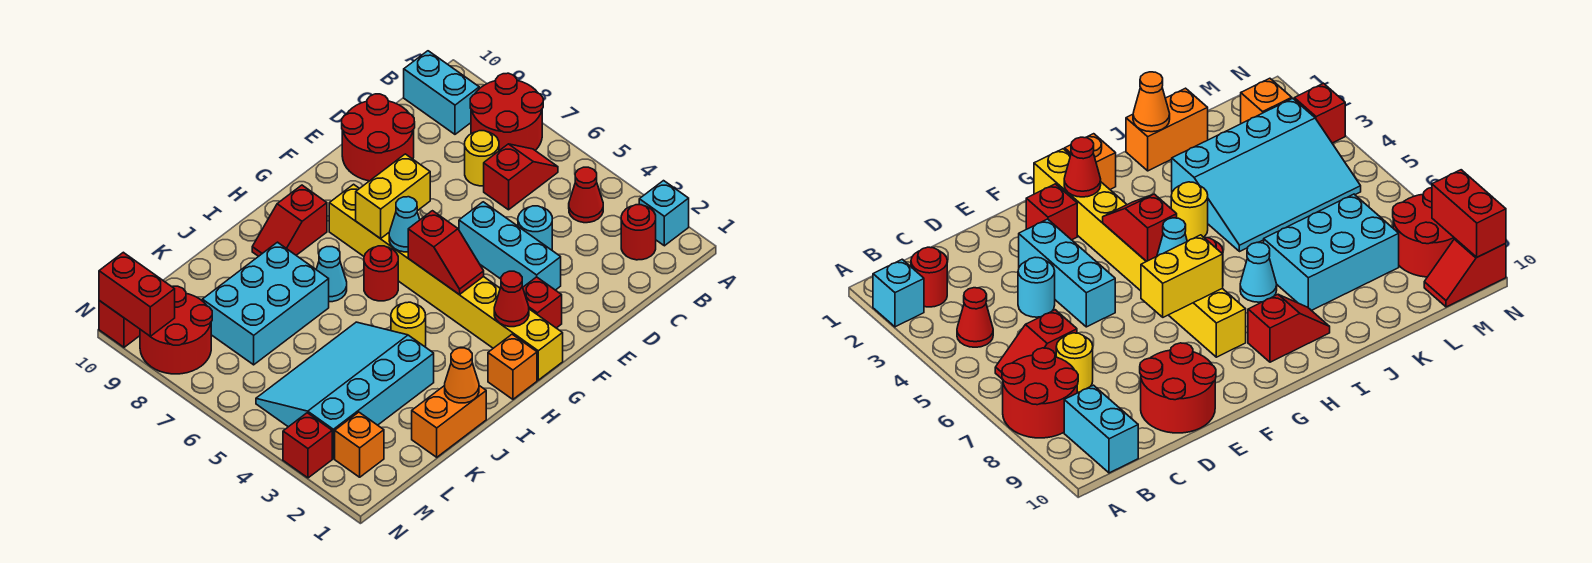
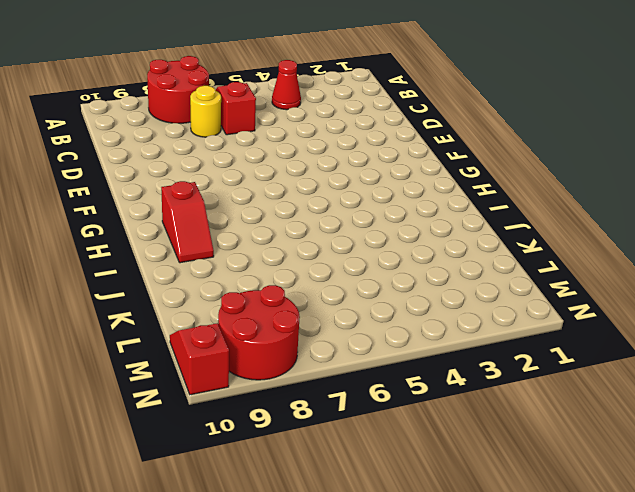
none -> cyan brick A2 level 1
none -> red round brick B2 level 1
none -> cyan brick B9:B10 level 1
none -> cyan round brick D4 level 1

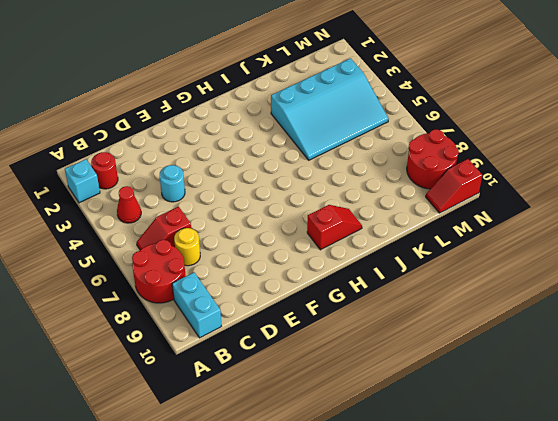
none -> red round brick D9:E10 level 1
none -> cyan brick E3:E5 level 1
none -> red brick F2 level 1
none -> yellow brick G1:G8 level 1

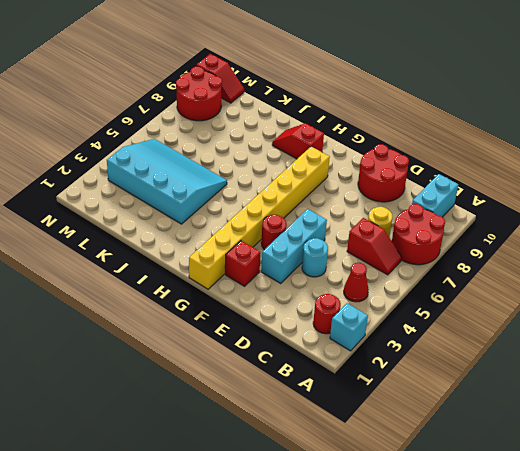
red round brick F4 level 1 -> red round brick H6 level 1
none -> orange brick H1 level 1
none -> yellow round brick I4 level 1
none -> cyan cone I7 level 1
none -> orange brick J1:K1 level 1

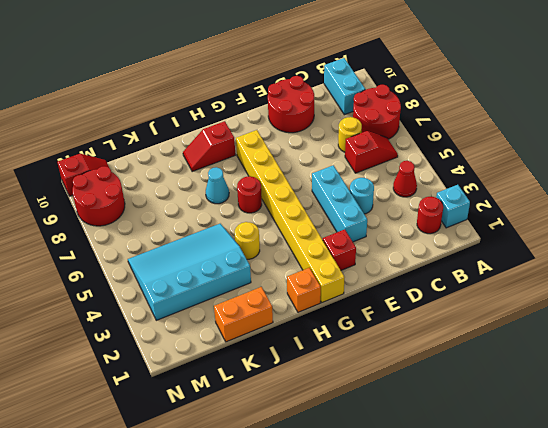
none -> cyan brick J7:L8 level 1
none -> orange brick M2 level 1
none -> red brick N3 level 1
none -> yellow brick F7:G7 level 2

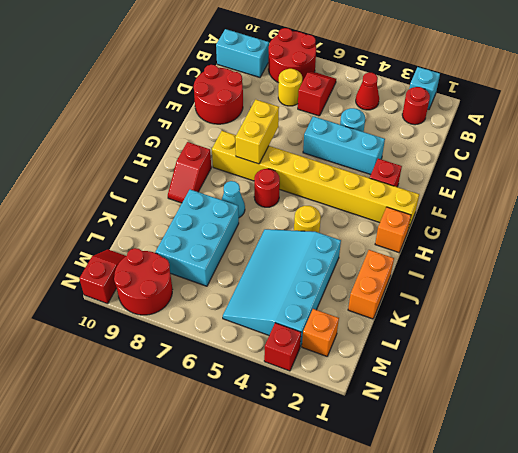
none -> red cone G2 level 2
none -> red slope G4:G5 level 2 top 5
none -> cyan cone G6 level 2
none -> orange cone J1 level 2

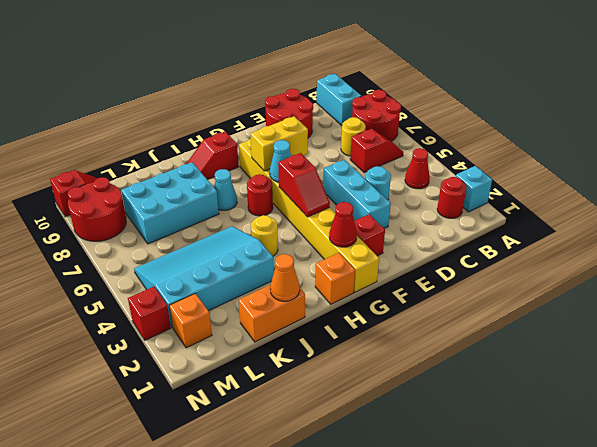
none -> red brick N9:N10 level 2

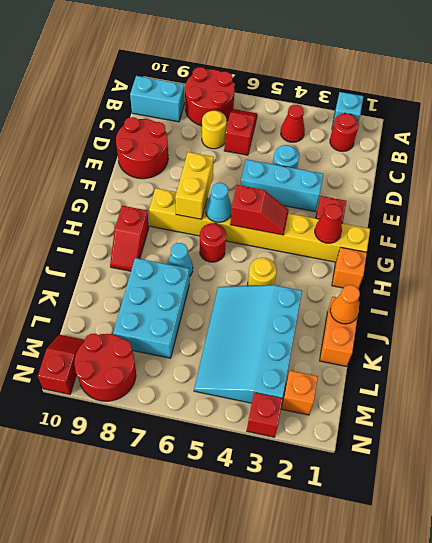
none -> red brick N9:N10 level 2

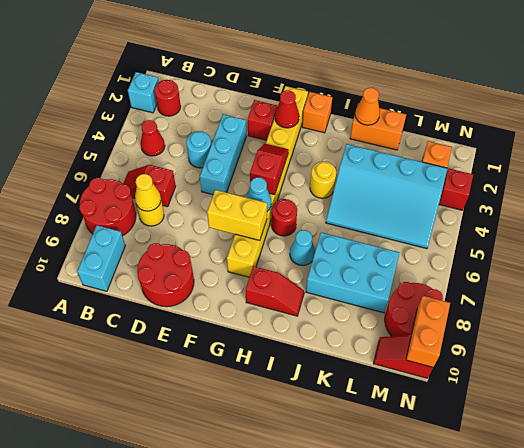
yellow cone C7 level 2 -> none
orange brick N9:N10 level 2 -> red brick N9:N10 level 2

